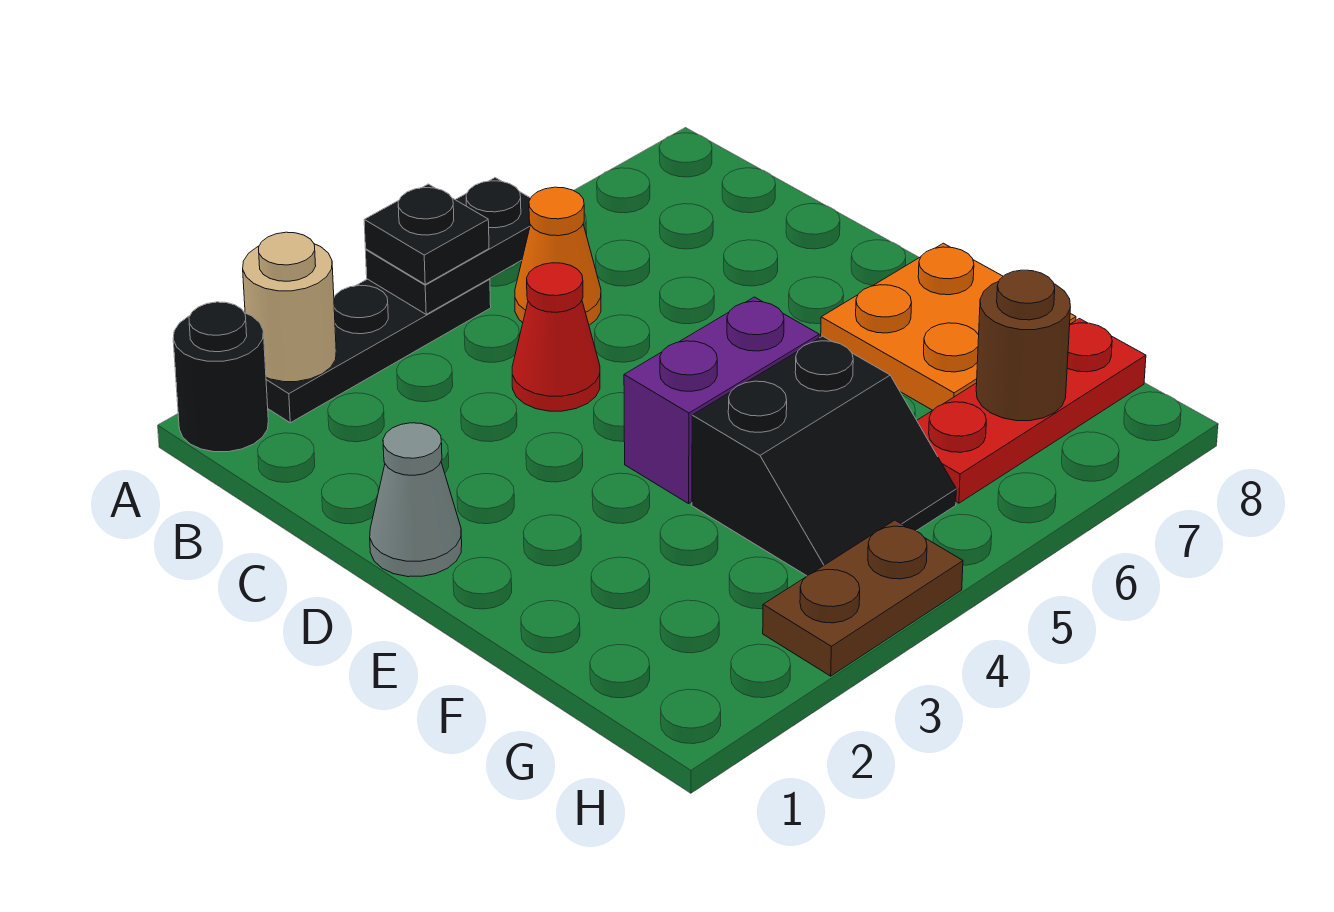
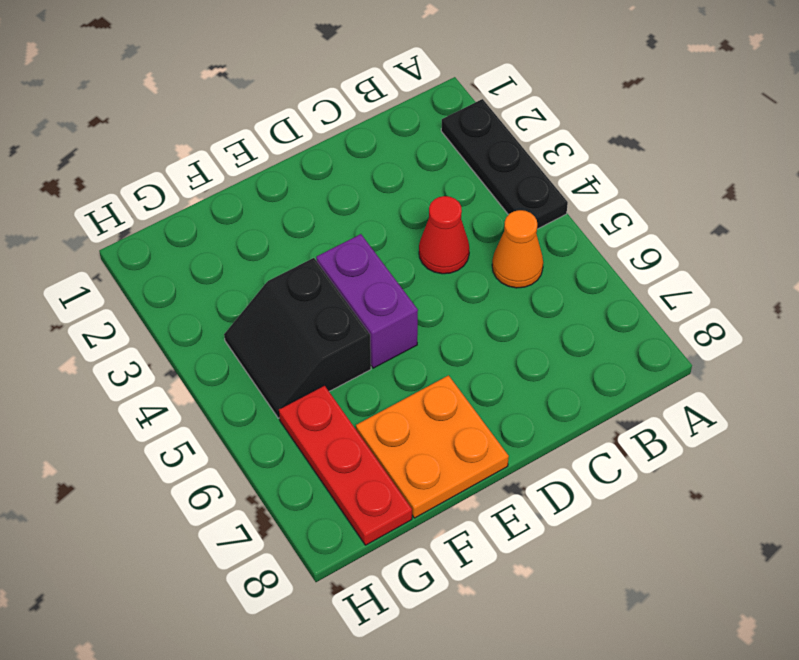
none -> black round brick A1 level 1
none -> grey cone D1 level 1
none -> brown plate H3:H4 level 1

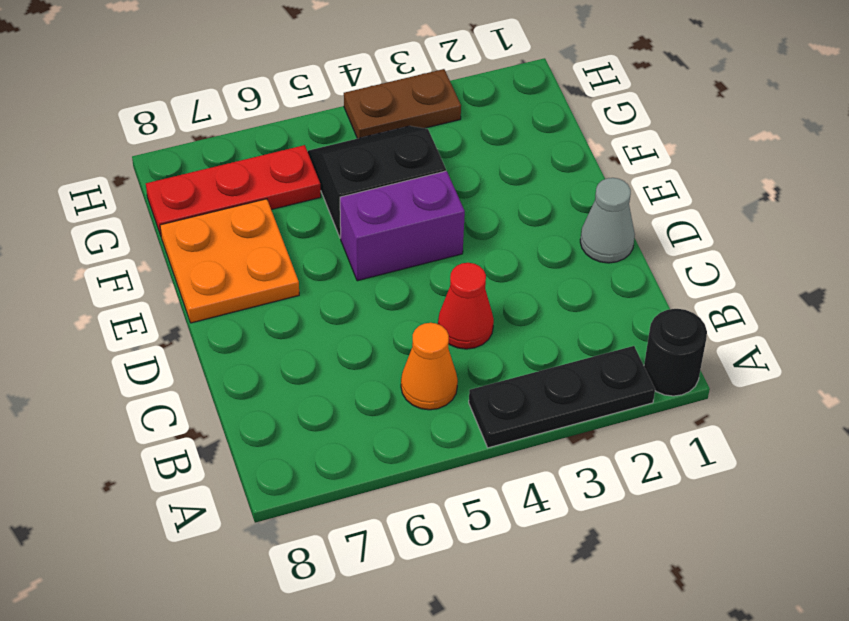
none -> tan round brick A2 level 2
none -> black plate A4:A5 level 2
none -> brown round brick G7 level 2

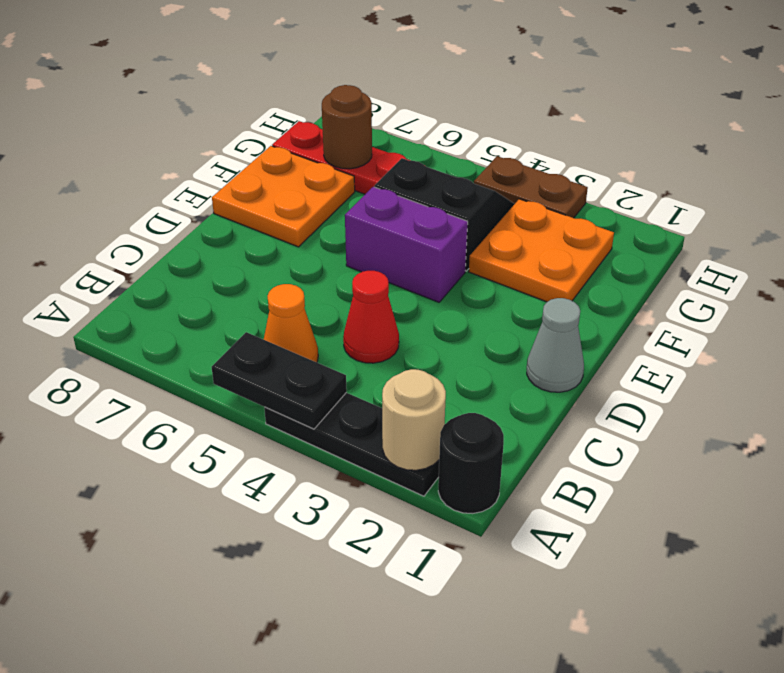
orange plate F2:G3 level 1 -> none
none -> black plate A4 level 3

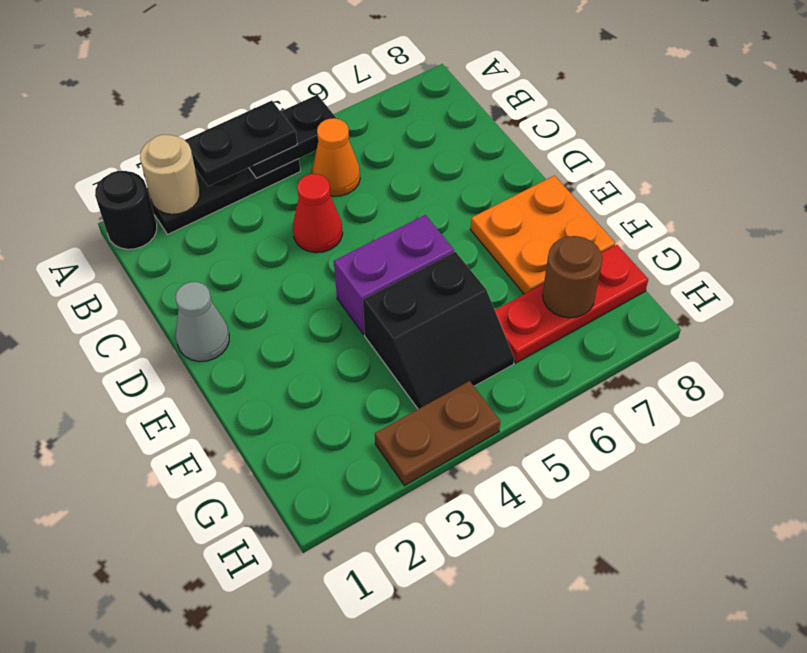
black plate A3:A4 level 3 -> black plate A4 level 3

